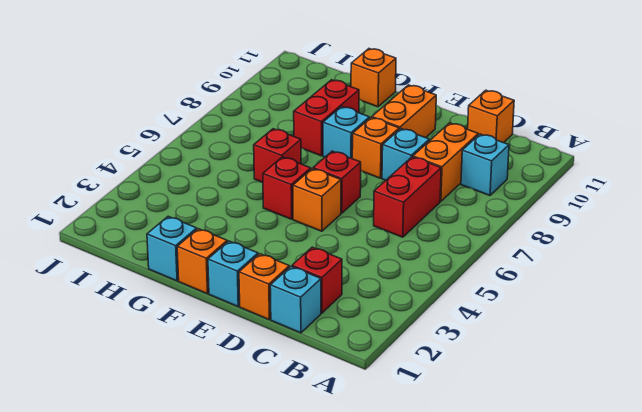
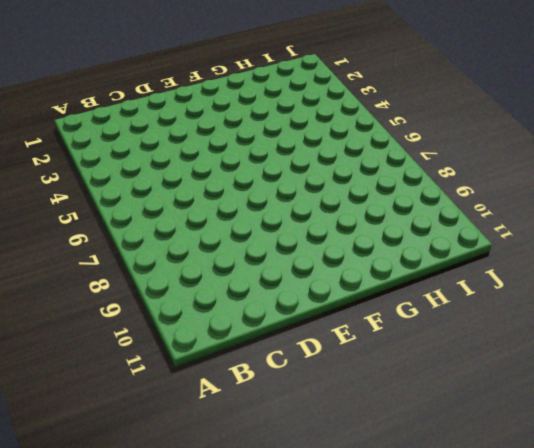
none -> cyan brick B9 level 1
none -> cyan brick C1 level 1
none -> red brick C2 level 1

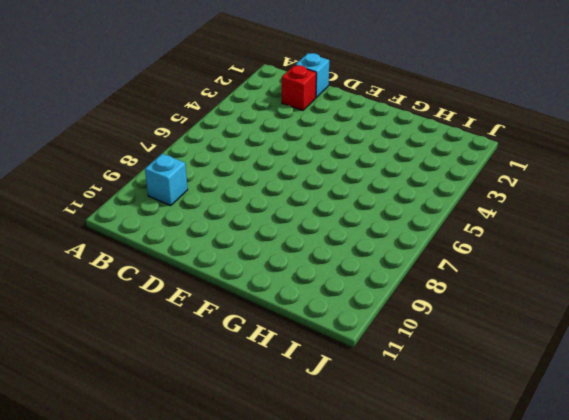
none -> red brick C6:C7 level 1
none -> orange brick C8:C9 level 1
none -> orange brick C11 level 1

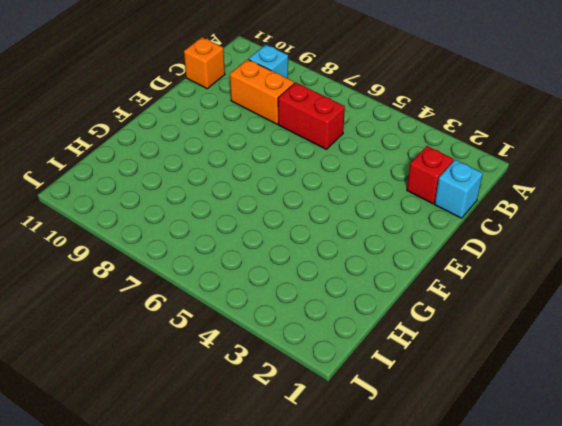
none -> orange brick D1 level 1
none -> cyan brick D8 level 1
none -> cyan brick E1 level 1

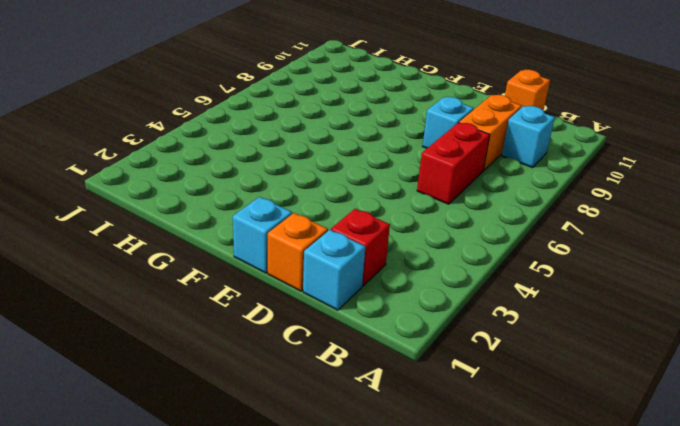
none -> orange brick E5 level 1
none -> red brick E6 level 1
none -> orange brick E8 level 1

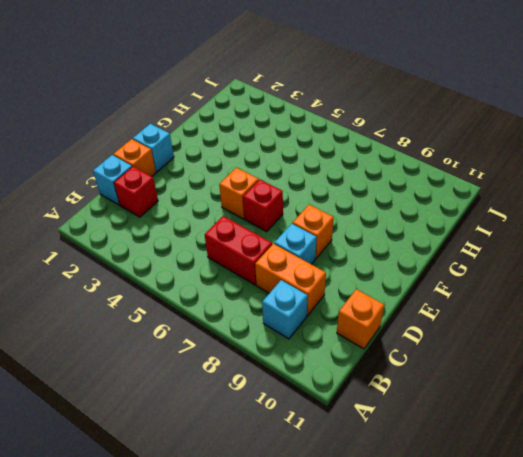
none -> orange brick E9:E10 level 1
none -> orange brick F1 level 1
none -> red brick F5 level 1

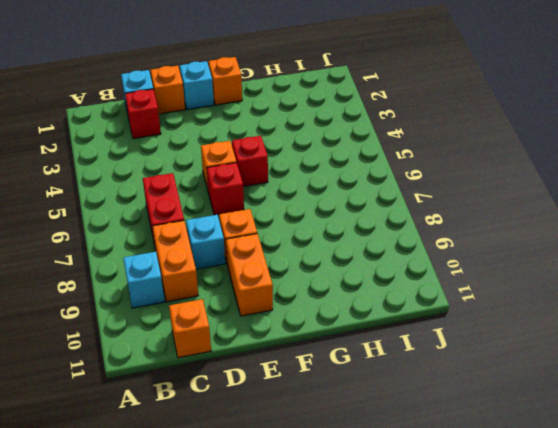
none -> cyan brick F8 level 1
none -> cyan brick G1 level 1
none -> red brick G6 level 1

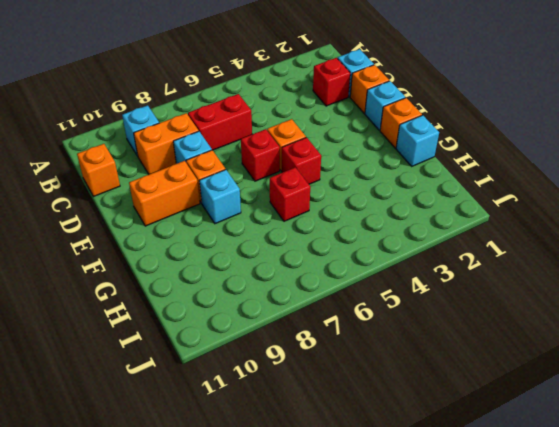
none -> red brick G8:G9 level 1
none -> orange brick G11 level 1

